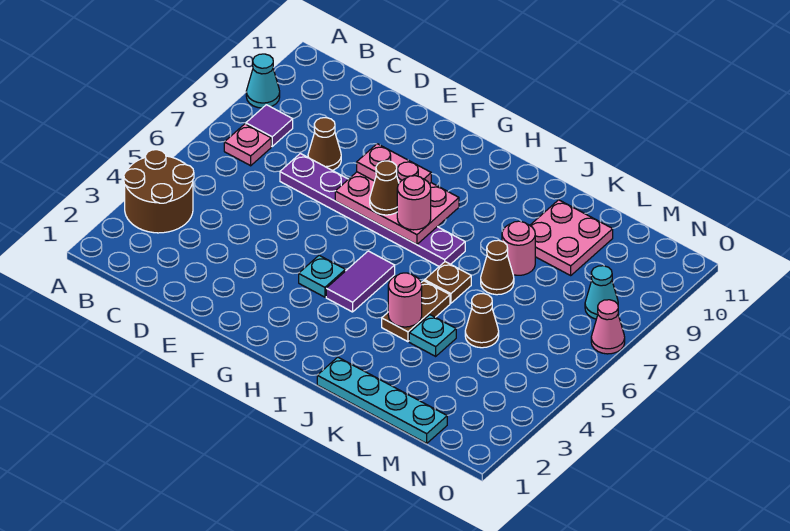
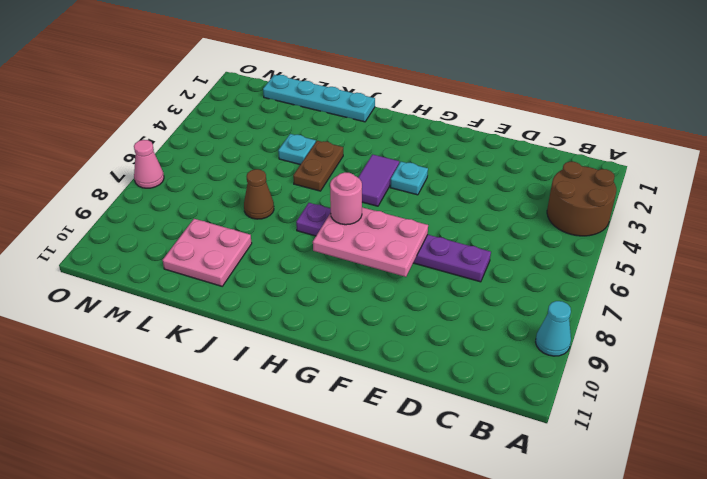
none -> pink plate B7 level 1
none -> purple tile B8 level 1
none -> brown cone D8 level 1

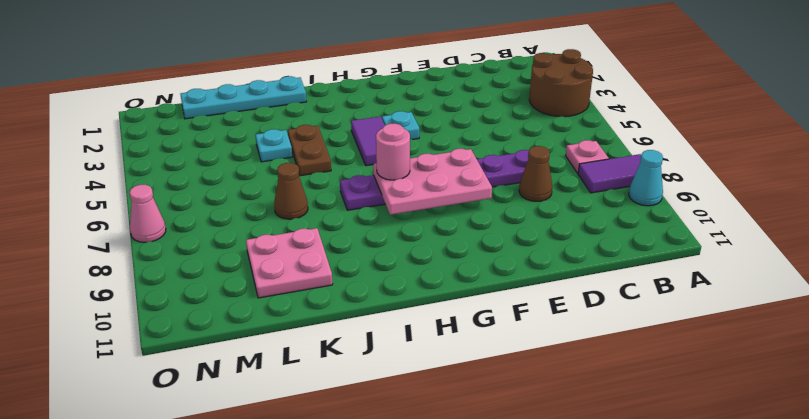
purple tile A8:B8 level 1 -> purple tile B8 level 1
none -> brown plate J6 level 1
none -> pink round brick K8 level 1
none -> brown cone L5 level 1

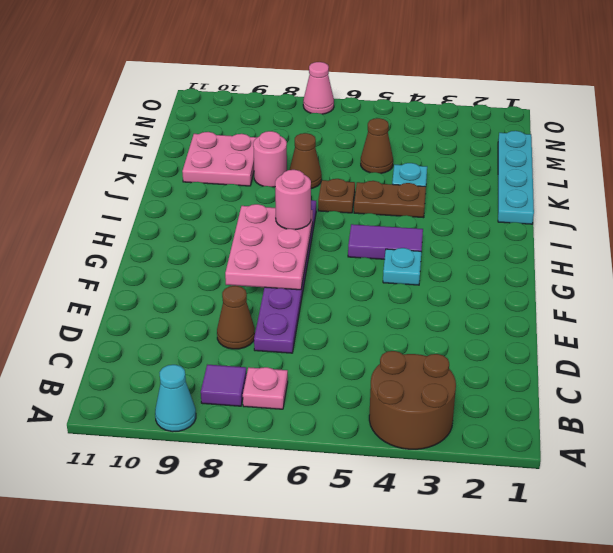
none -> cyan cone N8 level 1
none -> pink round brick J4 level 2
none -> pink plate F8:G8 level 3

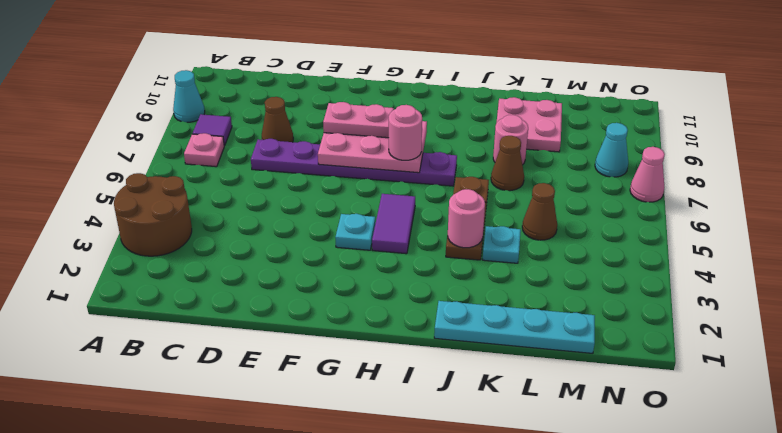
none -> brown cone G7 level 3

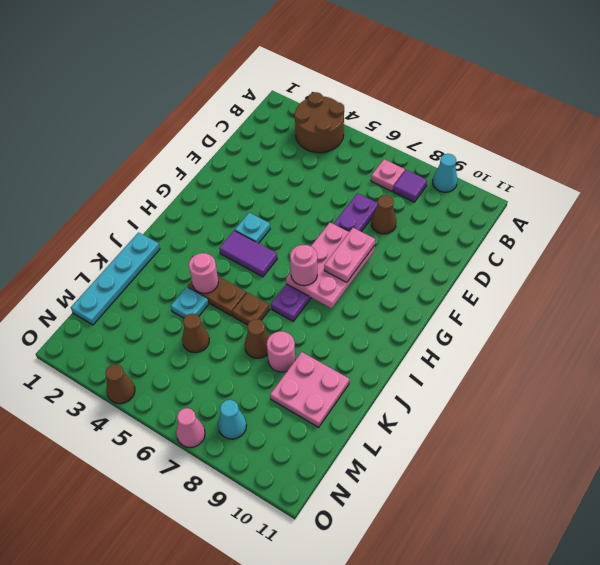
brown cone O4 level 1 -> brown cone G7 level 3

